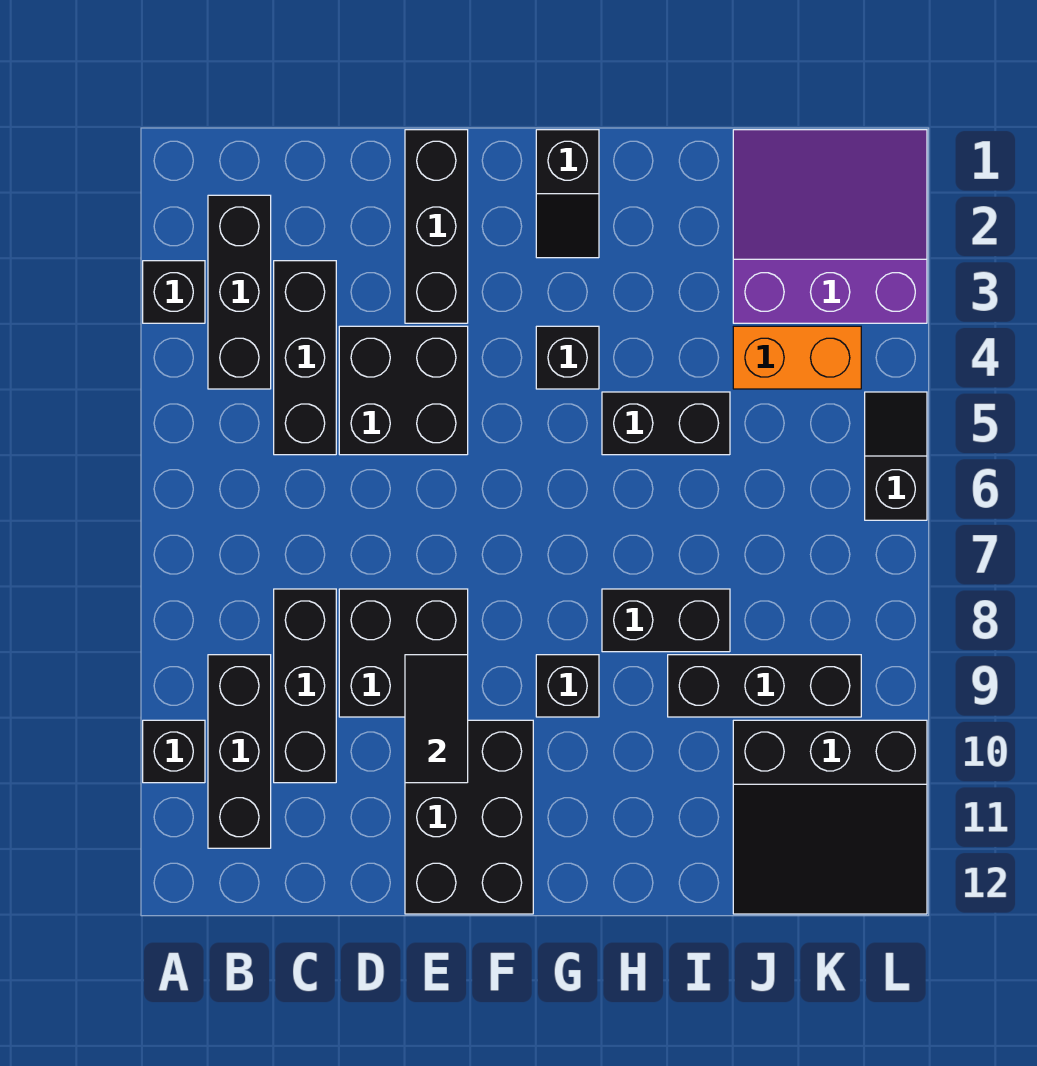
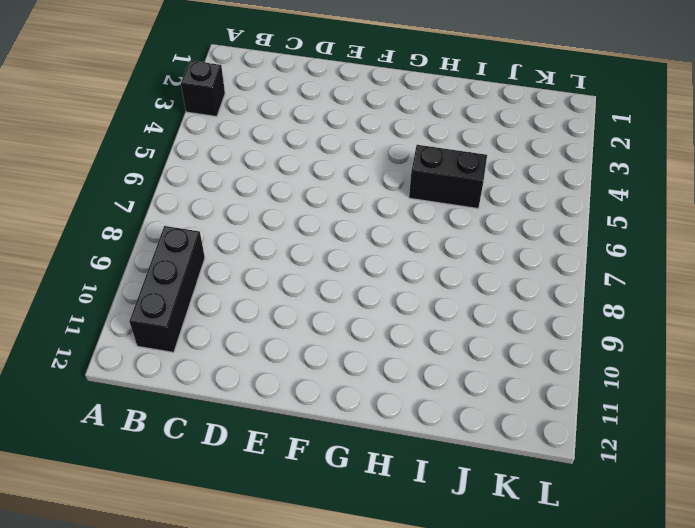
none -> black brick A10 level 1
none -> black brick B2:B4 level 1
none -> black brick C3:C5 level 1

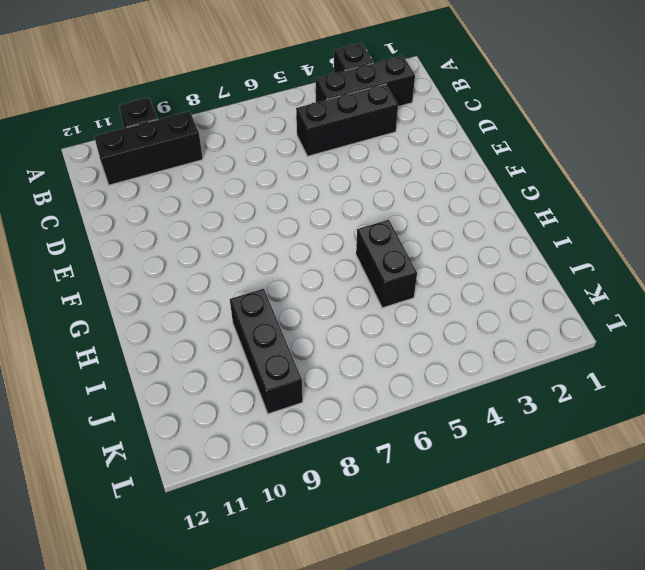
none -> black brick C8:C10 level 1
none -> black brick D4:E5 level 1
none -> black brick D8:E9 level 1

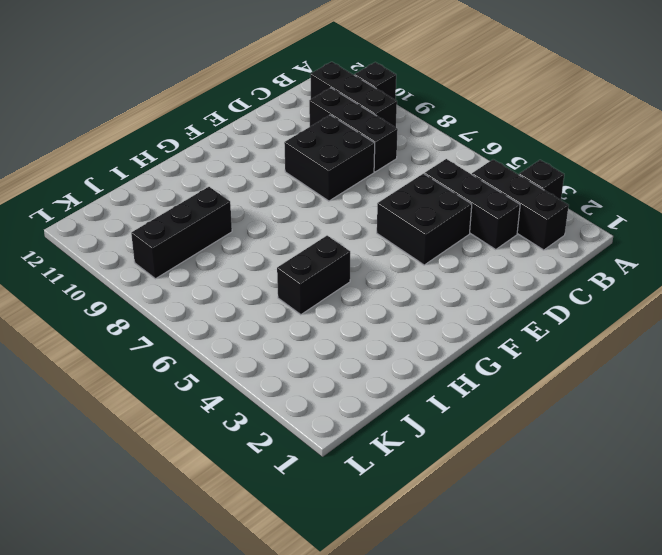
none -> black brick E1:E3 level 1
none -> black brick E10:F12 level 1
none -> black slope G1:G2 level 1 top 1

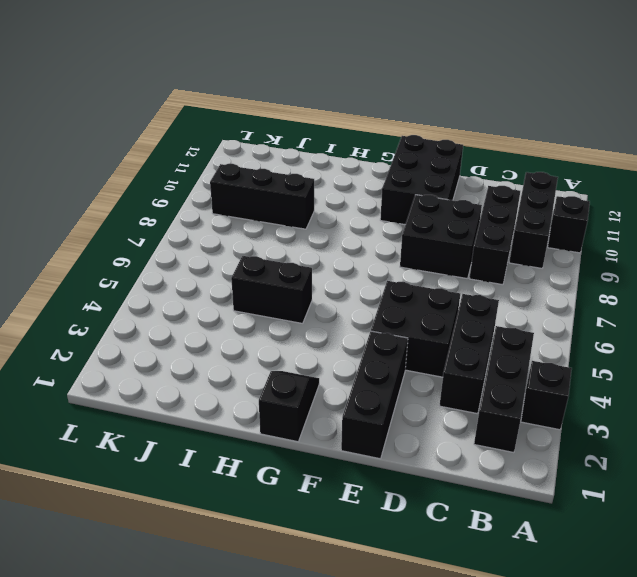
none -> black brick G4 level 1
none -> black brick G9 level 1
none -> black brick H8:I8 level 1

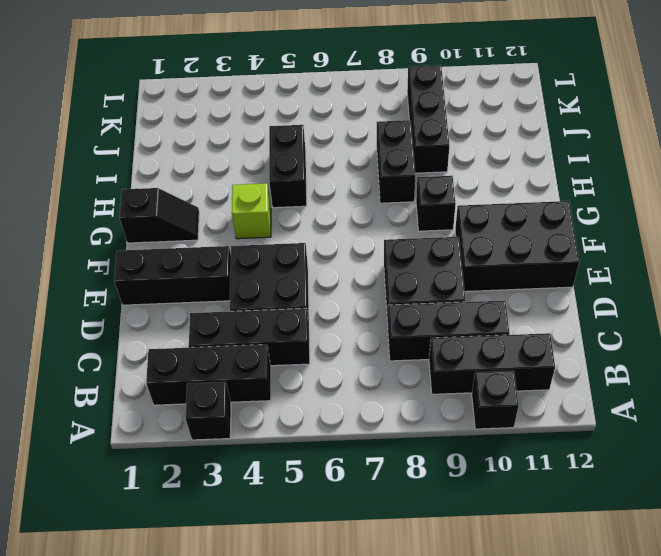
lime brick G4 level 1 -> black brick G4 level 1
none -> purple slope J1:L3 level 1 top 3
none -> orange brick J4:K4 level 1
none -> black slope J10:L12 level 1 top 10

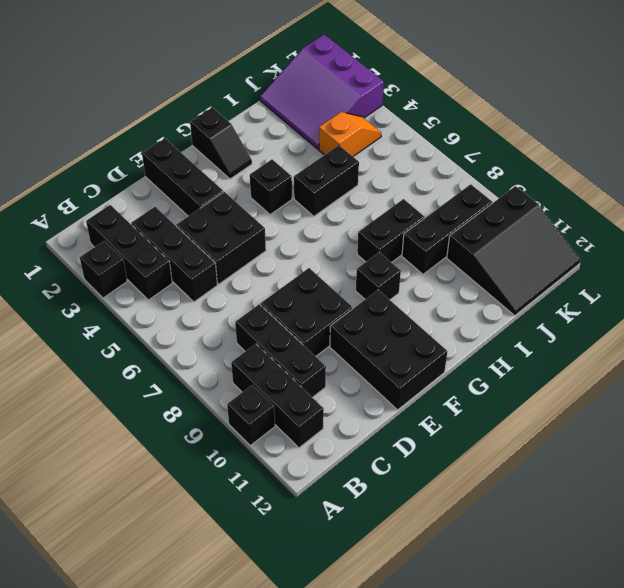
purple slope J1:L3 level 1 top L -> purple slope J1:L3 level 1 top 3
orange slope J4:K4 level 1 top J -> orange brick J4:K4 level 1
none -> black slope L5:L6 level 1 top 6
none -> black tile E9:E10 level 2

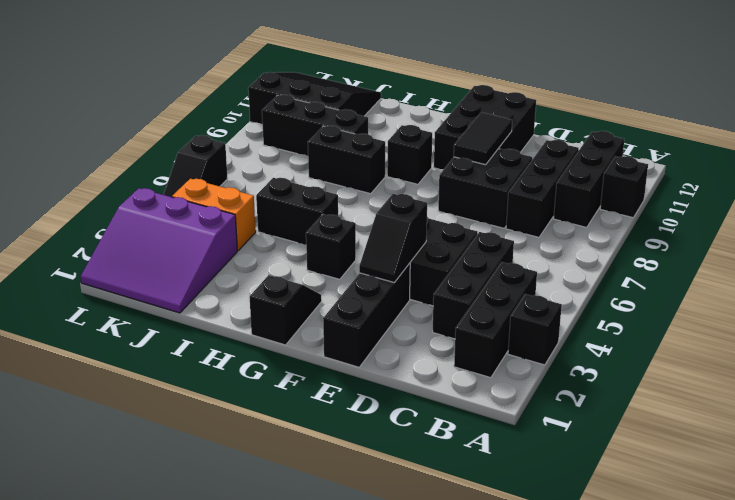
black slope E3:E4 level 2 top 4 -> none

